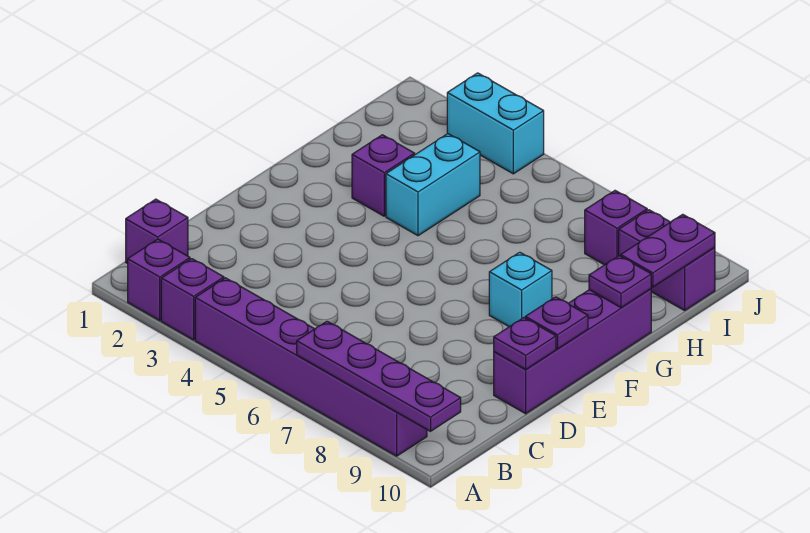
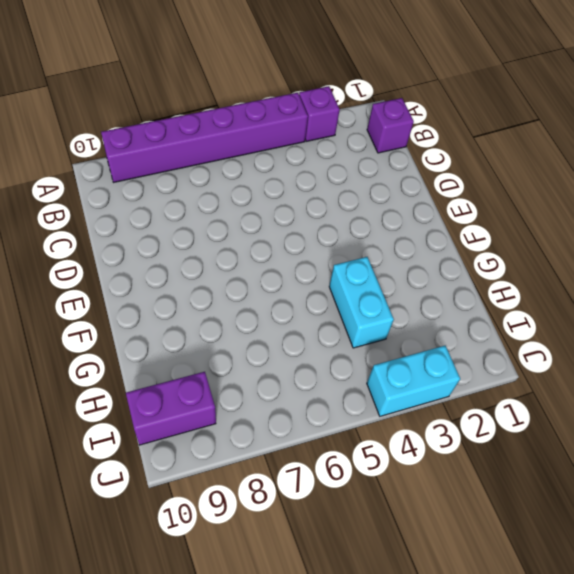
none -> purple brick A2 level 1
none -> purple brick D10:G10 level 1
none -> cyan brick F8 level 1

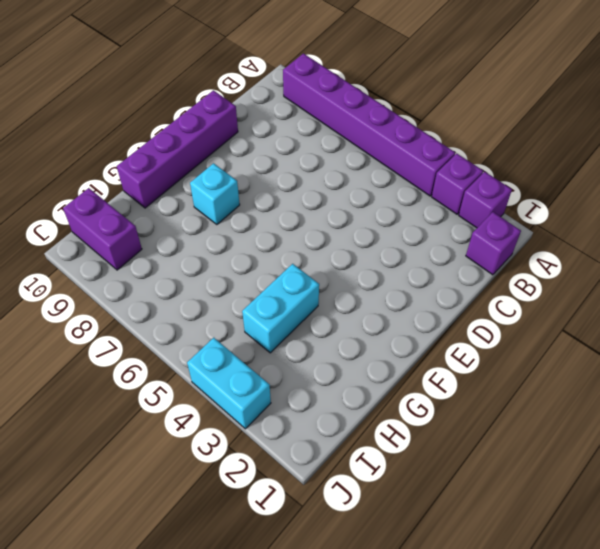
none -> purple brick G3 level 1
none -> purple brick I8 level 1
none -> purple plate A7:A10 level 2

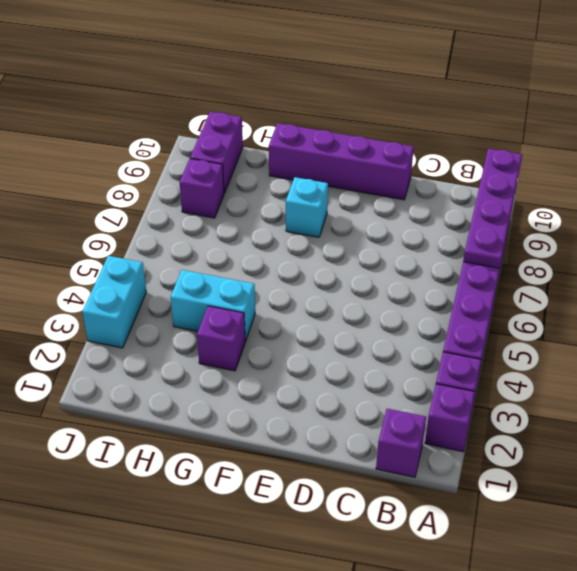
none -> purple plate D10 level 2
none -> purple plate E10 level 2
none -> purple plate G10 level 2

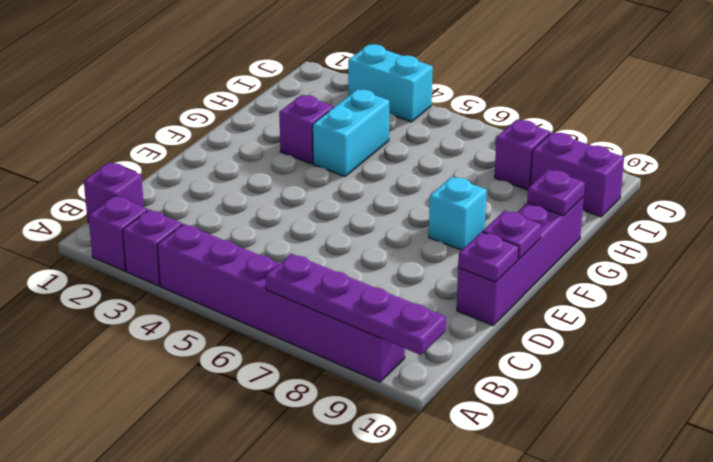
none -> purple plate H10:I10 level 2

